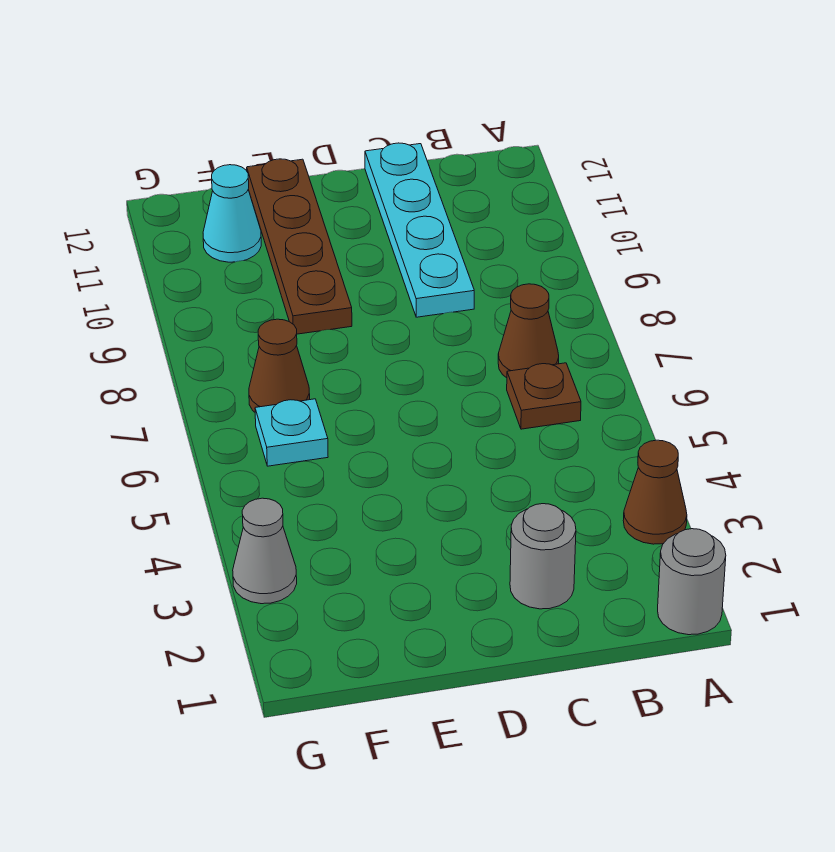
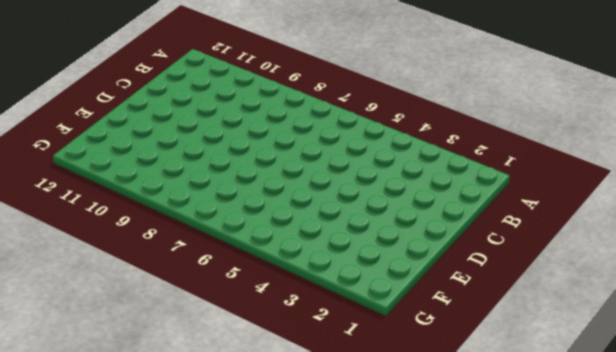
none -> grey round brick A1 level 1
none -> brown cone A3 level 1

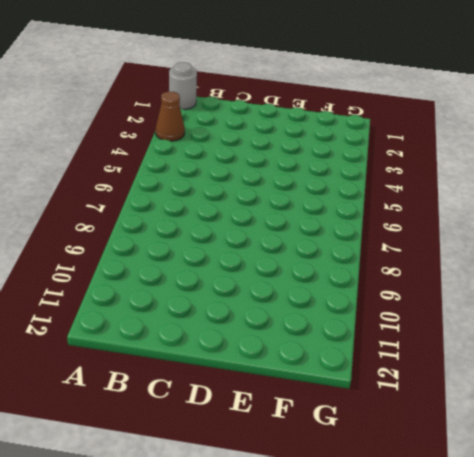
none -> brown plate B6 level 1
none -> brown cone B7 level 1

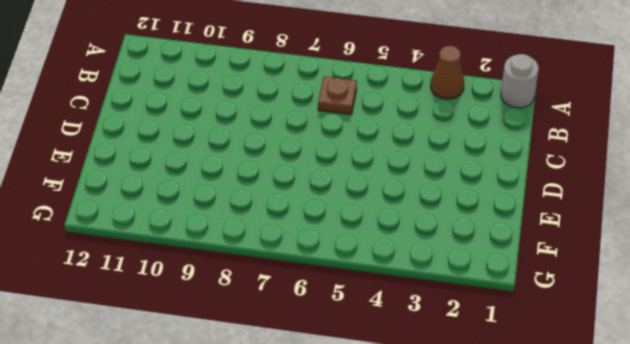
none -> brown cone B7 level 1
none -> grey round brick C2 level 1

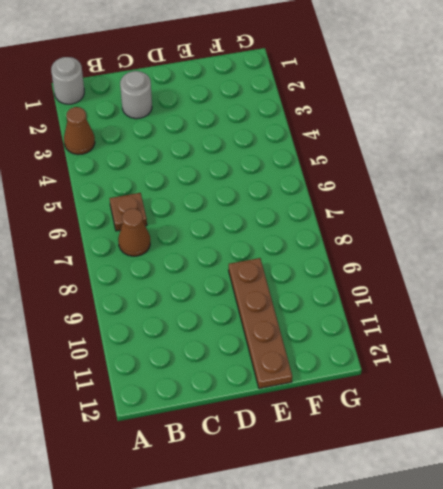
none -> cyan plate C9:C12 level 1
none -> cyan plate F6 level 1

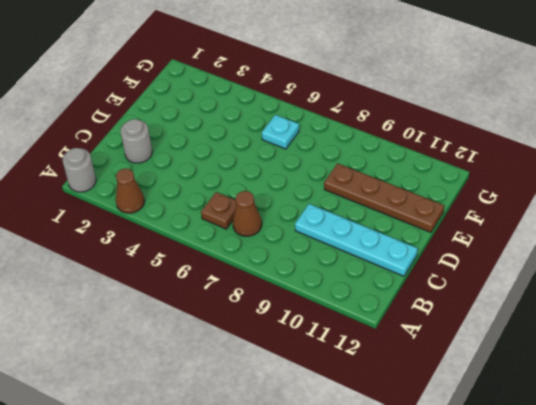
none -> brown cone F7 level 1
none -> cyan cone F11 level 1

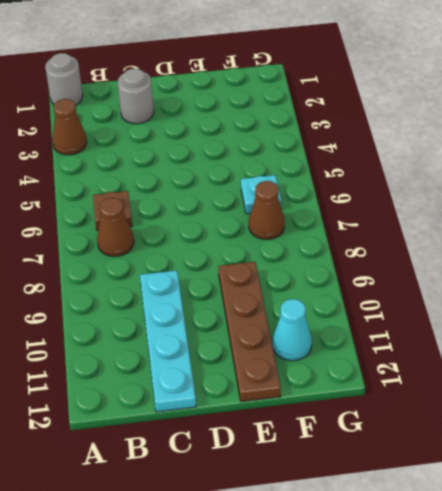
none -> grey cone G3 level 1

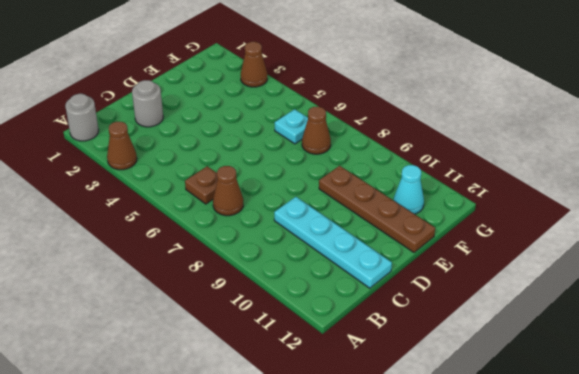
brown cone G3 level 1 -> grey cone G3 level 1

